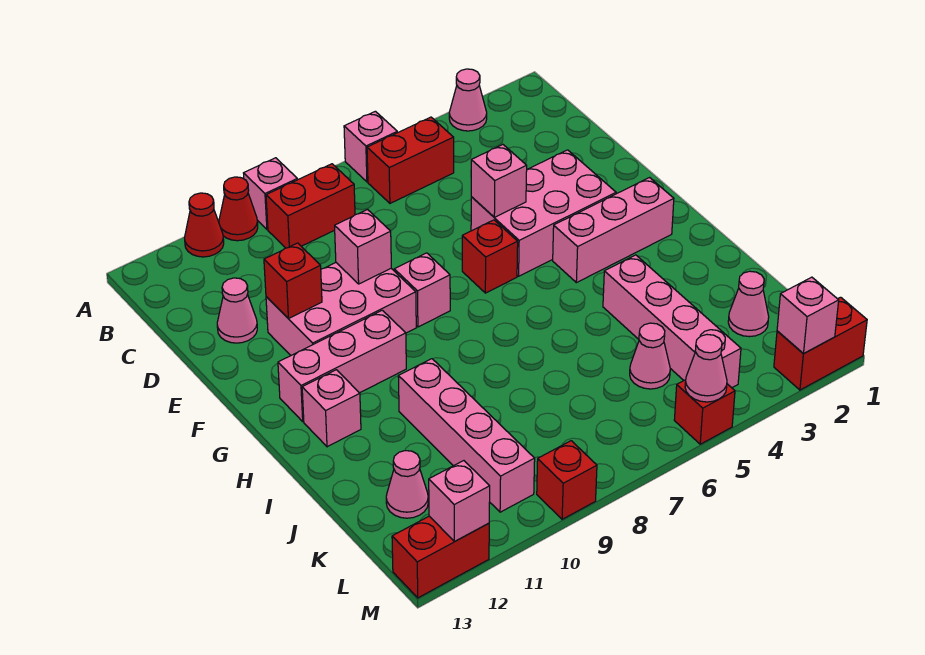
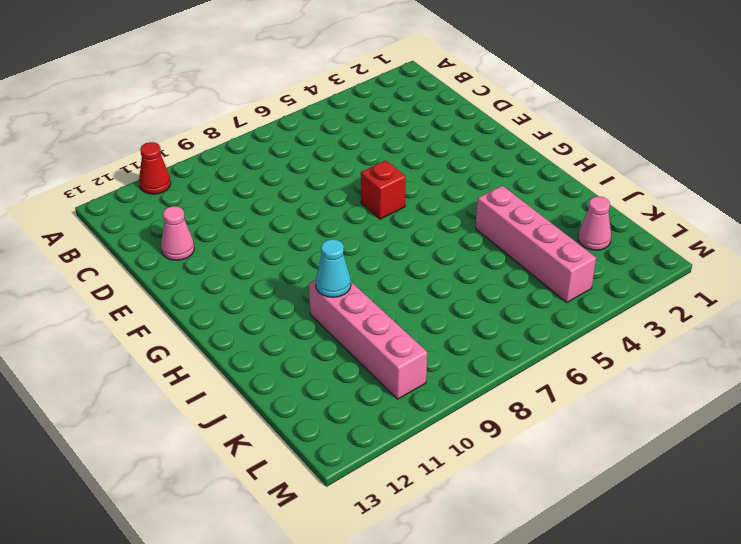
cyan cone I10 level 2 -> none
none -> pink cone A3 level 1
none -> pink brick A6 level 1
none -> pink brick A9 level 1
none -> red cone A10 level 1

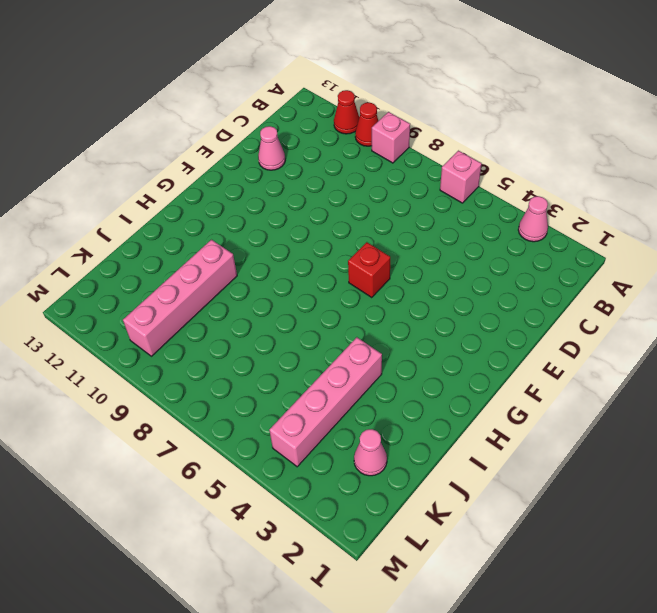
none -> red brick B5:B6 level 1
none -> red brick B8:B9 level 1
none -> pink brick E3:F5 level 1
none -> pink brick E9:F11 level 1

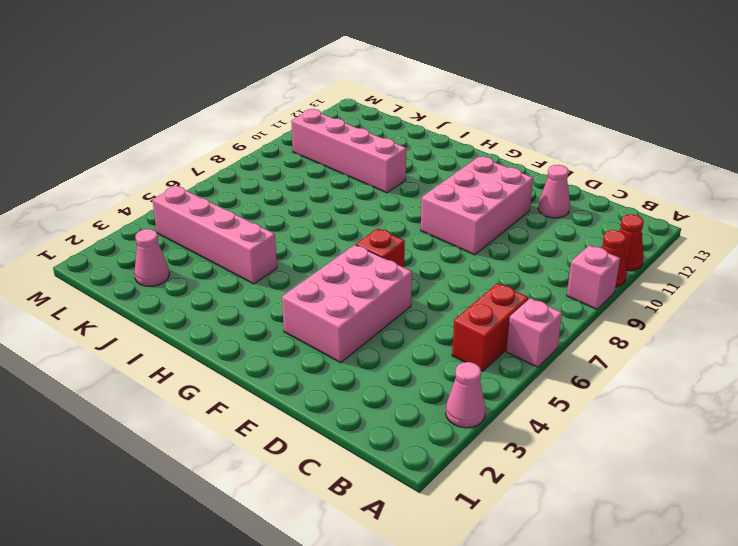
none -> red brick B8:B9 level 1
none -> pink brick F8 level 1
none -> pink brick G2:G4 level 1
none -> pink brick G10:G12 level 1

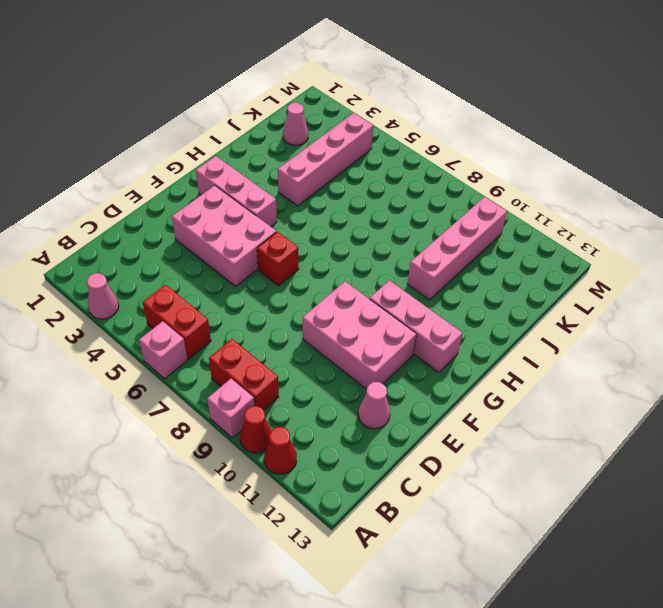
none -> pink brick F8 level 1
none -> pink brick H12 level 1
none -> pink cone K5 level 1
none -> pink cone K12 level 1

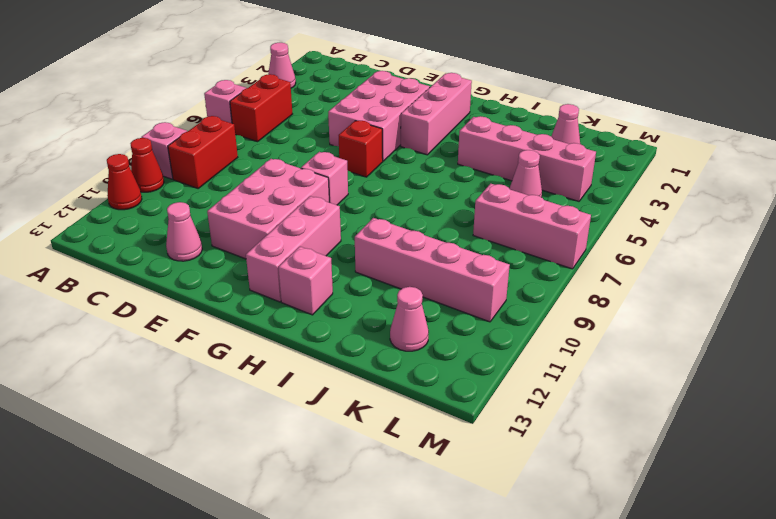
pink brick K7:M7 level 1 -> none
none -> red brick M1:M2 level 1
none -> red brick M5 level 1
none -> red brick M9 level 1
none -> red brick M12:M13 level 1

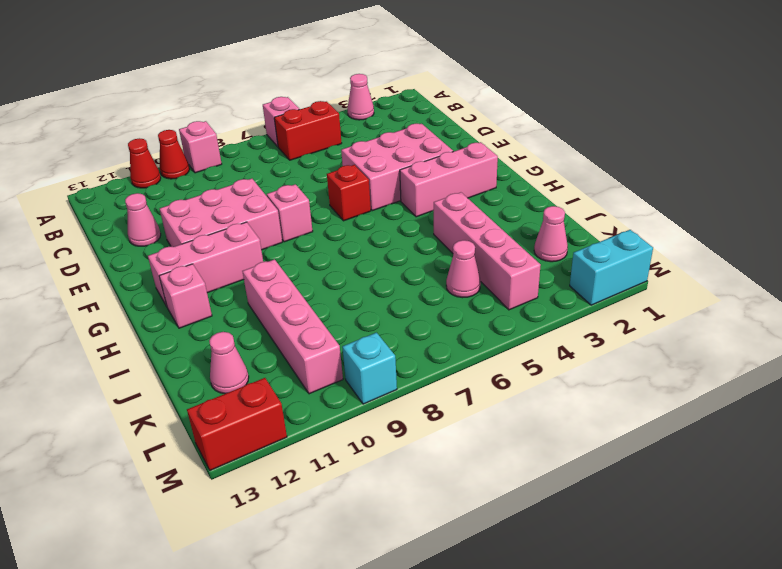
cyan brick M1:M2 level 1 -> red brick M1:M2 level 1
cyan brick M9 level 1 -> red brick M9 level 1
none -> red brick B8:B9 level 1
none -> red brick M5 level 1
none -> pink brick E5 level 2
none -> pink brick E9 level 2

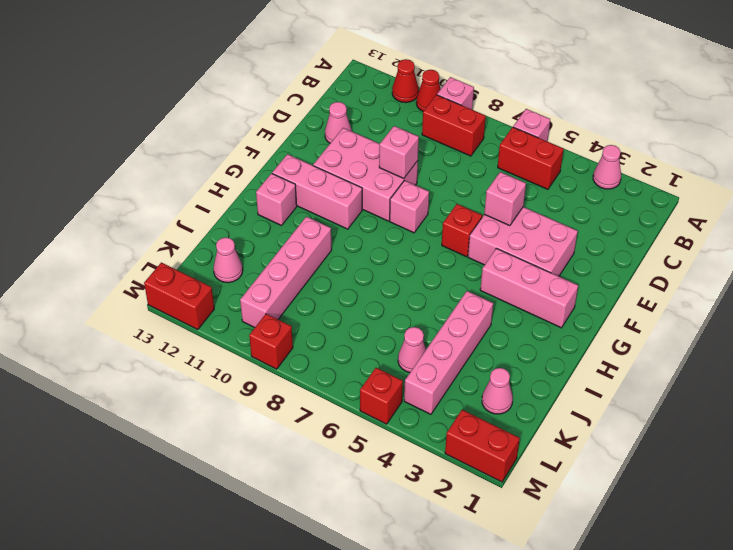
none -> red brick E11 level 2
none -> pink brick M2 level 2
none -> pink cone M5 level 2
none -> pink brick M12 level 2

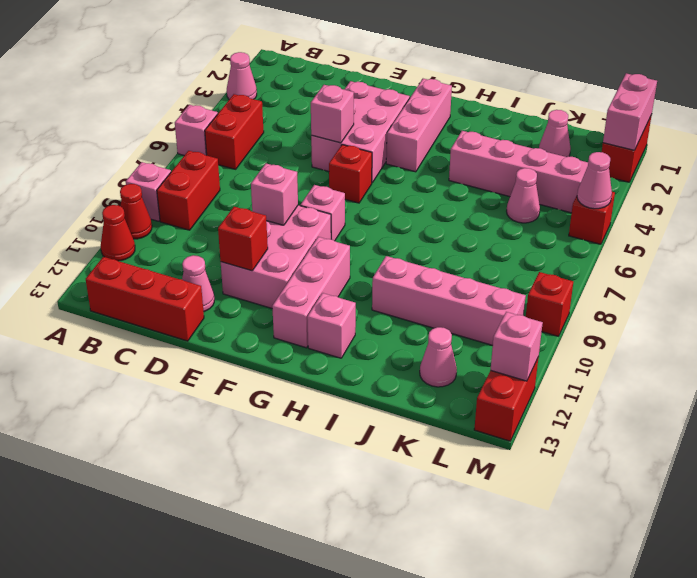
red brick B13:D13 level 1 -> none
pink brick M1:M2 level 2 -> pink brick M2 level 2

